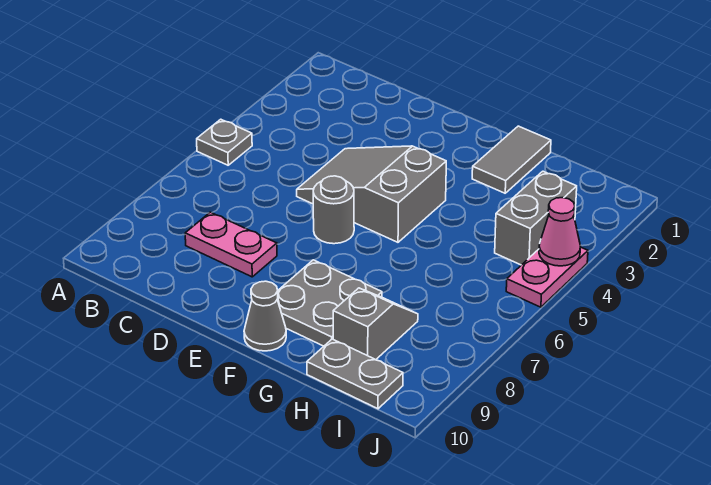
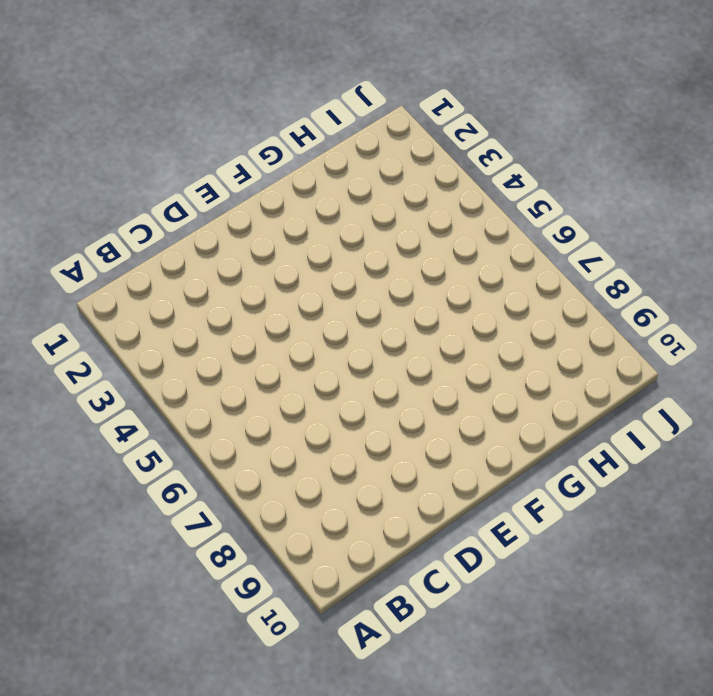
none -> grey plate A5 level 1
none -> pink plate C8:D8 level 1
none -> grey slope D4:F5 level 1 top F

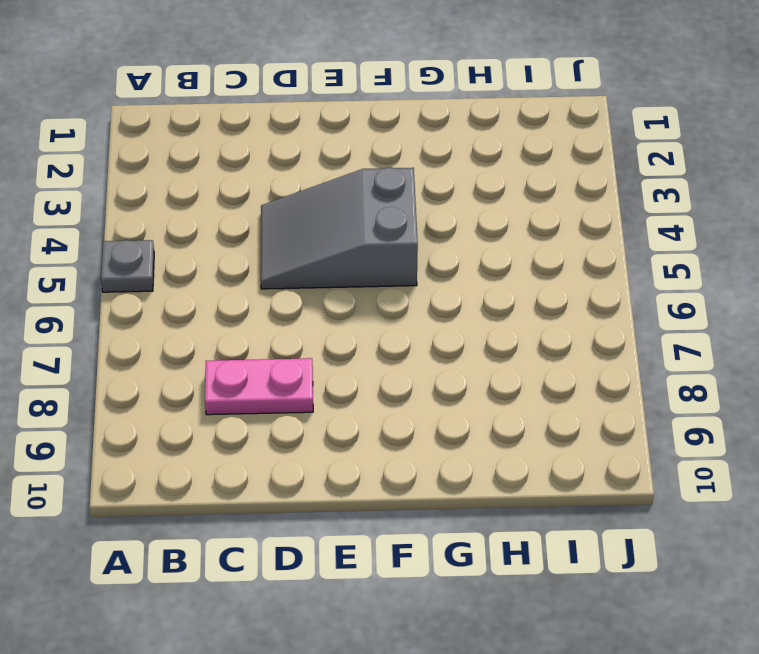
none -> grey round brick E6 level 1
none -> grey plate F8:G9 level 1
none -> grey cone F10 level 1

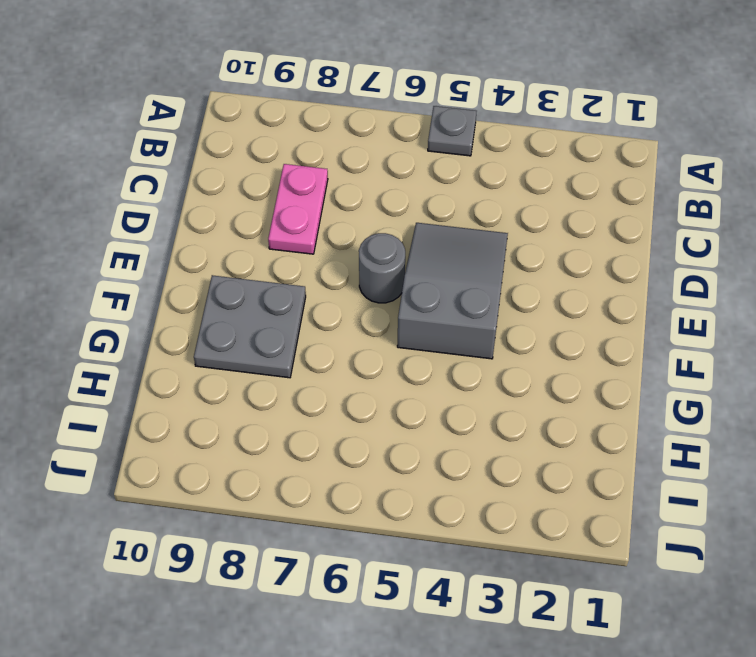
none -> grey cone F10 level 1
none -> grey tile G1:G2 level 1
none -> grey slope H8:H9 level 1 top 9

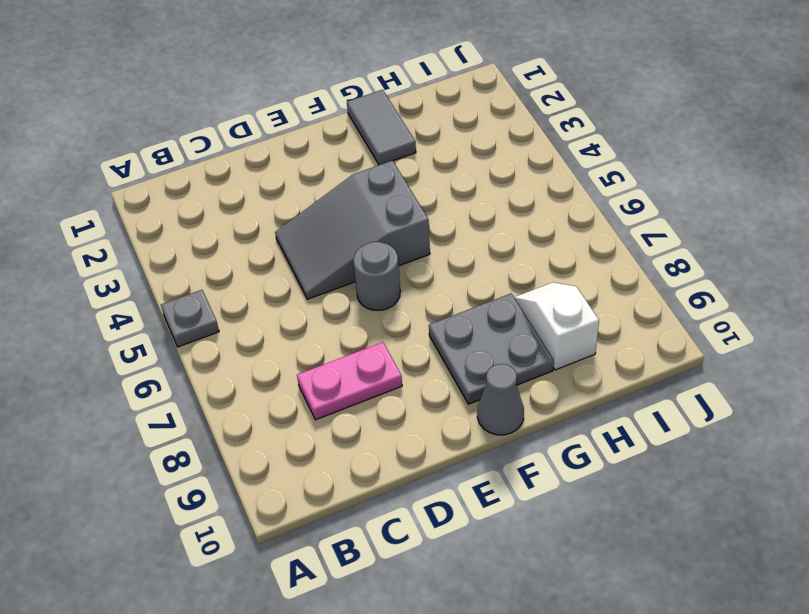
white slope H8:H9 level 1 top 9 -> grey slope H8:H9 level 1 top 9
none -> grey plate H10:I10 level 1
none -> grey brick I3:I4 level 1
none -> pink plate J4:J5 level 1

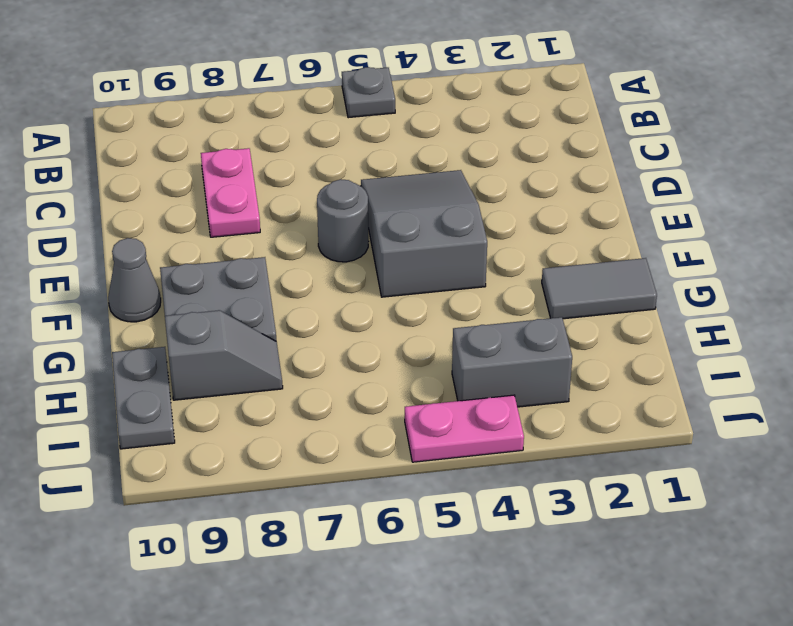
none -> pink cone J4 level 2

